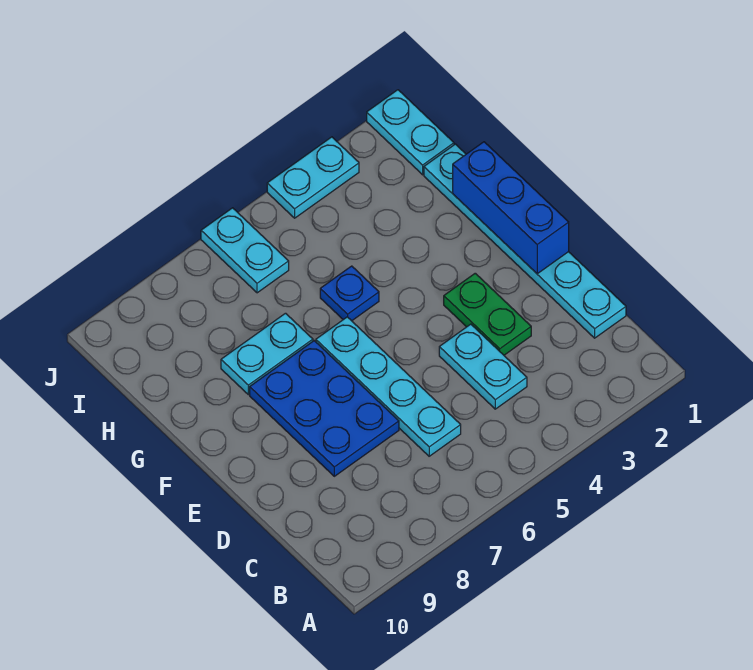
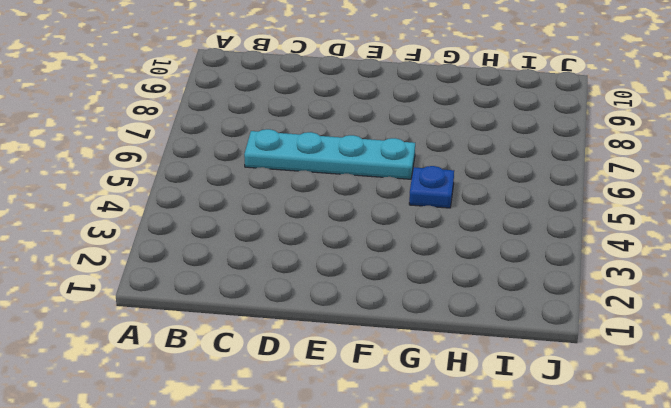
none -> cyan plate C1:H1 level 1
none -> cyan plate C4:D4 level 1

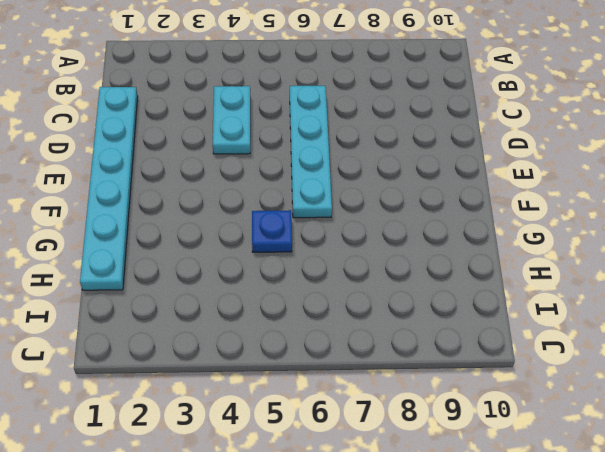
none -> green plate D3:E3 level 1
none -> blue plate D7:F8 level 1

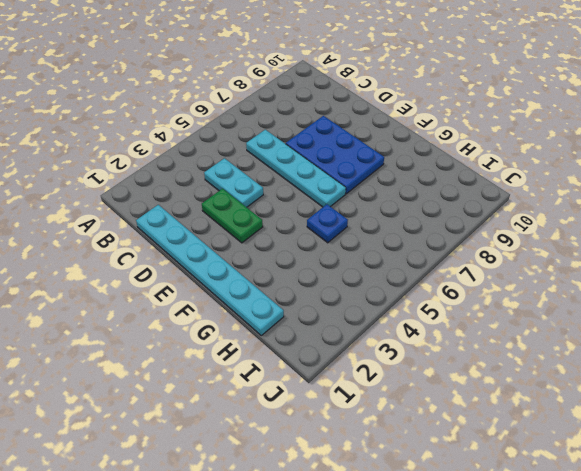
none -> cyan plate G7:G8 level 1
none -> cyan plate I1:J1 level 1

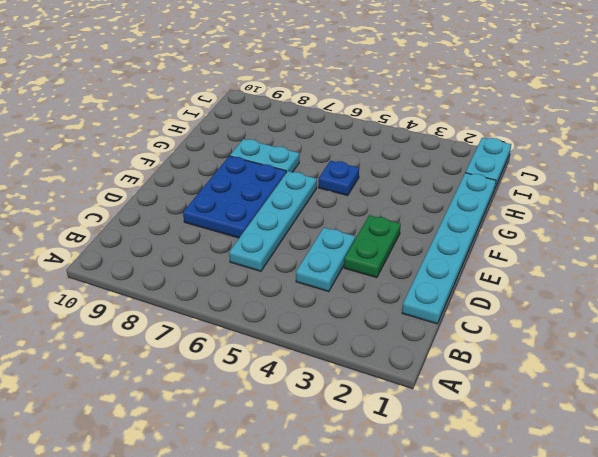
none -> cyan plate I6:J6 level 1
none -> cyan plate J3:J4 level 1

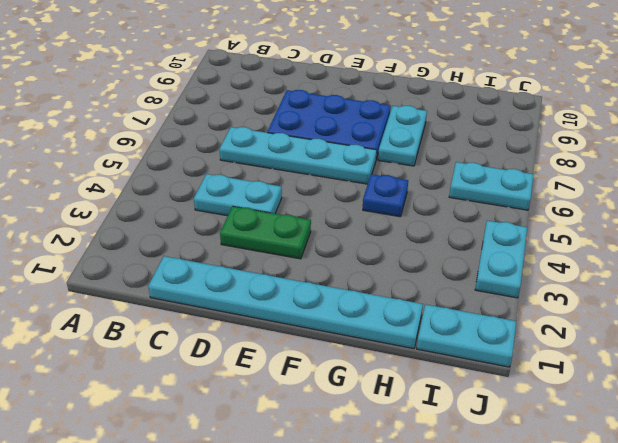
none -> blue brick E1:G1 level 2

